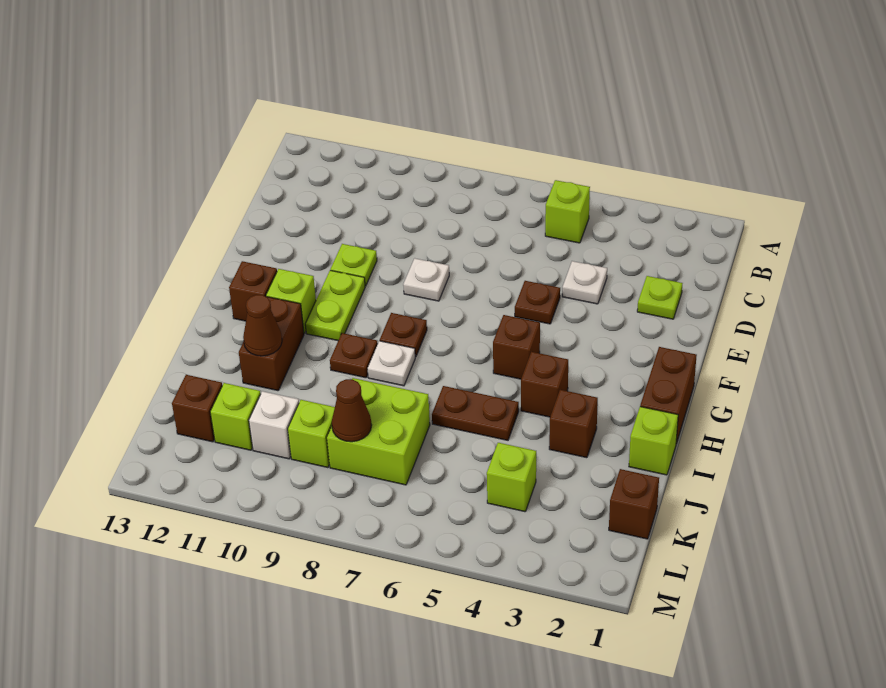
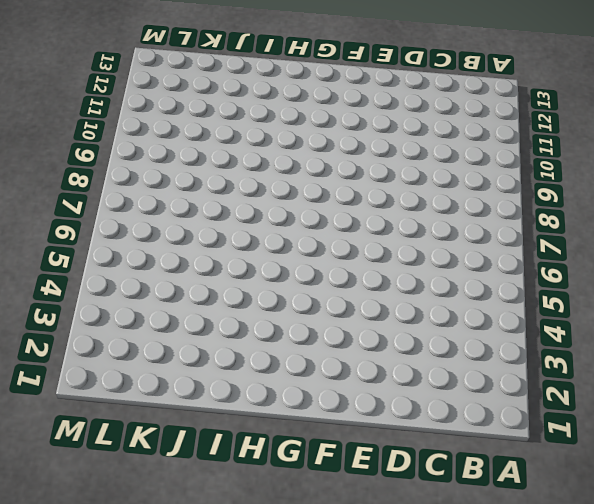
none -> lime brick B5 level 1
none -> lime plate D2 level 1
none -> white plate D4 level 1

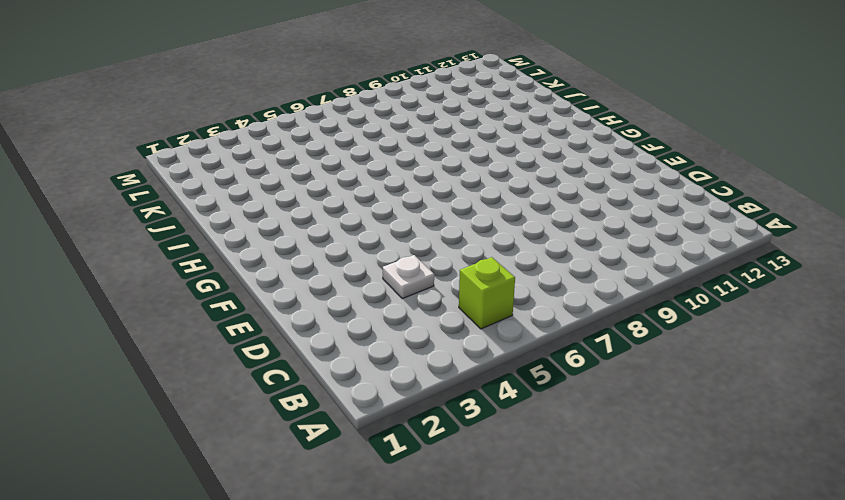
none -> lime plate D2 level 1
none -> brown plate E5 level 1
none -> white plate E8 level 1

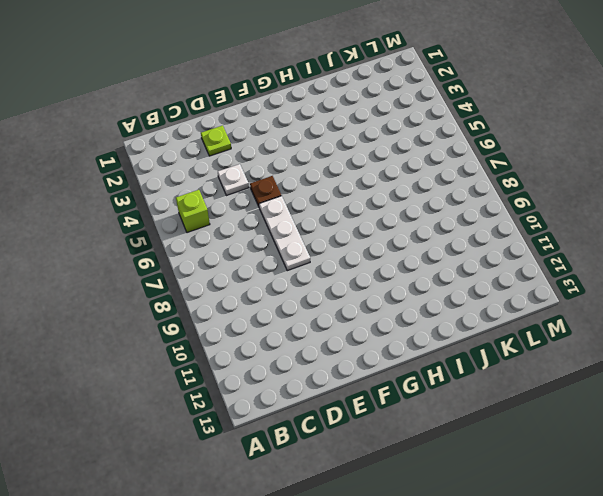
white plate E6:E8 level 1 -> white plate E8 level 1
none -> lime plate E10 level 1
none -> lime plate F10:G10 level 1
none -> brown brick G1:H1 level 1

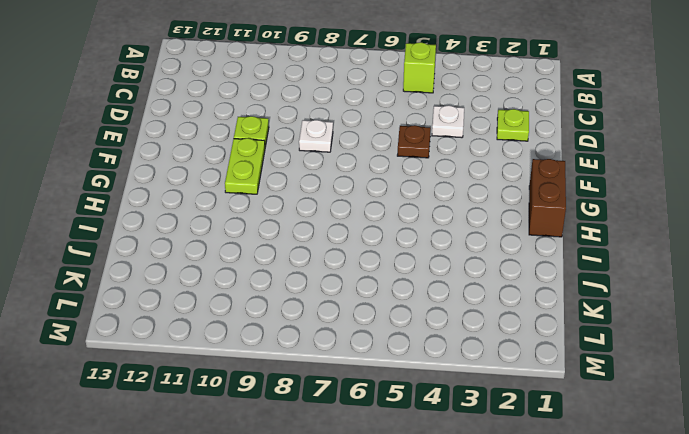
none -> brown brick G5 level 1
none -> brown plate G8 level 1
none -> lime brick G11 level 1

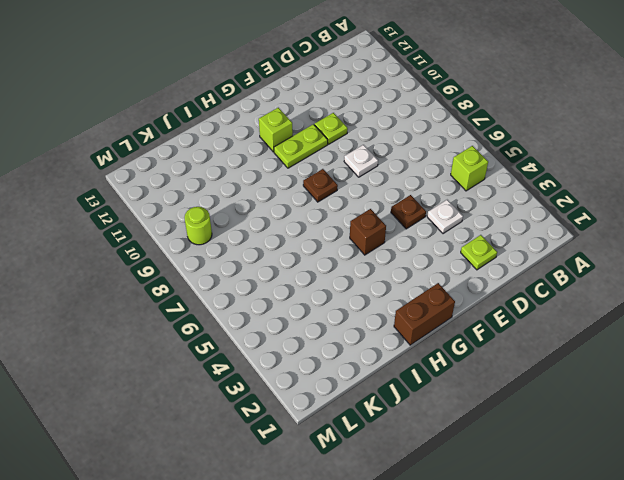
lime round brick L9 level 1 -> none
none -> brown brick G12 level 1
none -> brown brick H4 level 1
none -> white plate H8 level 1

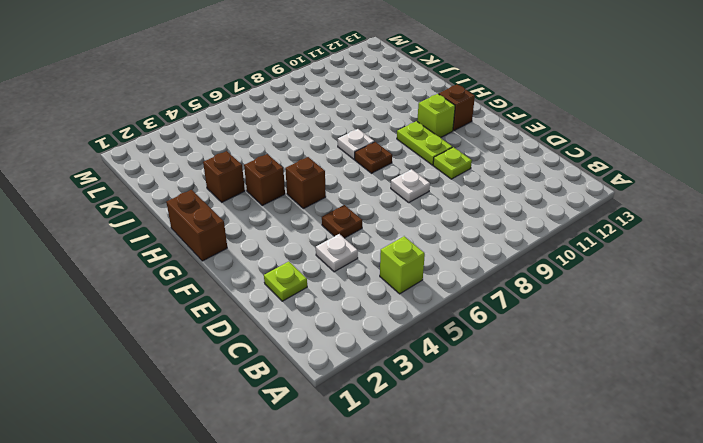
none -> brown plate H9 level 1
none -> brown brick H11:I11 level 1
none -> lime brick I1 level 1

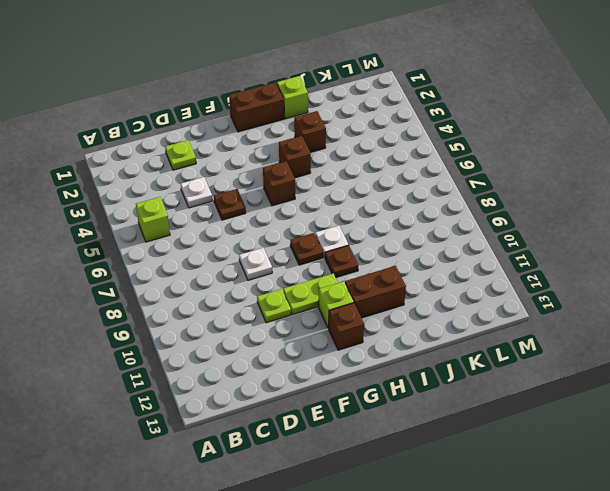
none -> brown plate I5:I6 level 1
none -> lime brick J7:K8 level 1
none -> brown brick K1 level 1

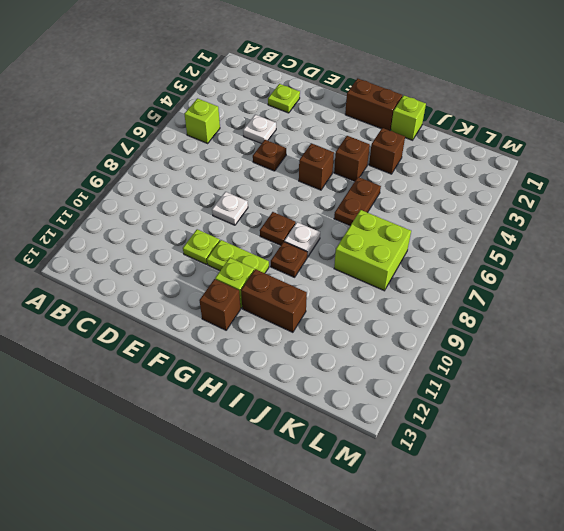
none -> brown brick K1 level 1
none -> lime brick K4 level 1
none -> lime brick K9 level 1

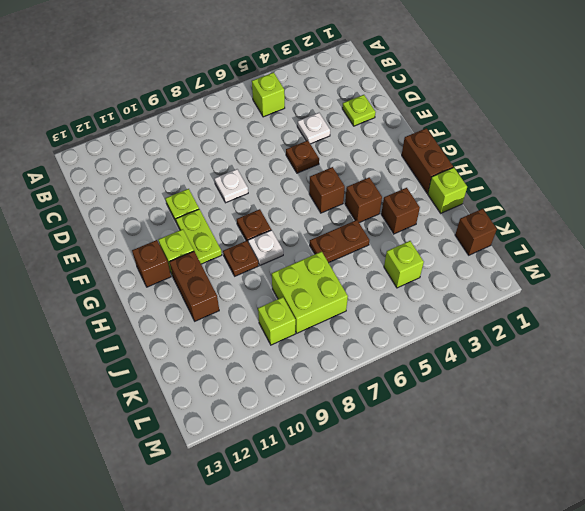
none -> white brick K10 level 1
none -> lime brick K11 level 1
none -> brown brick K12 level 1

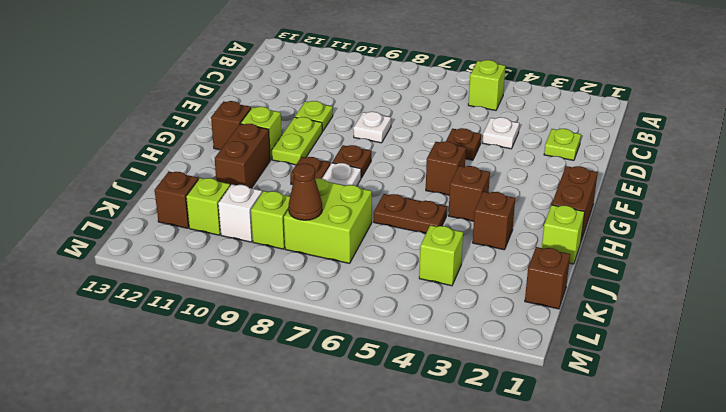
none -> brown cone I11 level 2

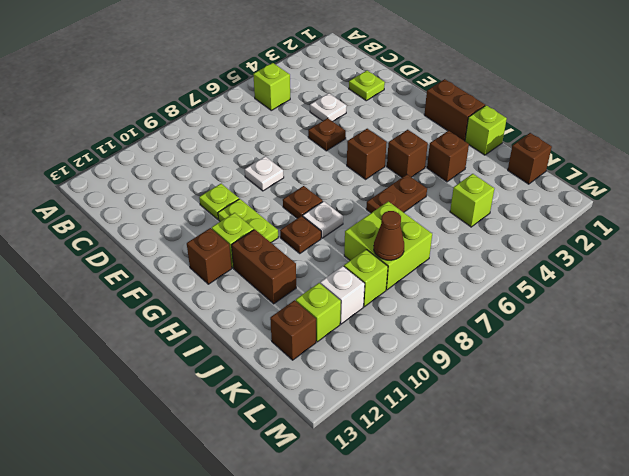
none -> brown cone I11 level 2

